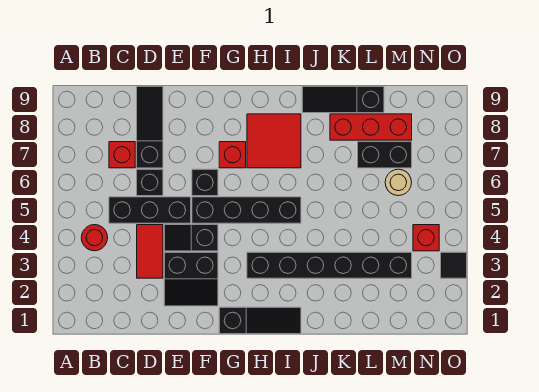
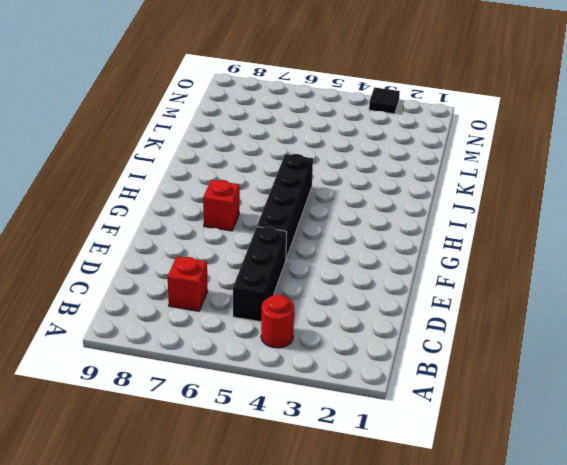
none -> red tile D3:D4 level 1
none -> black brick D6 level 1
none -> black slope D7:D9 level 1 top 7

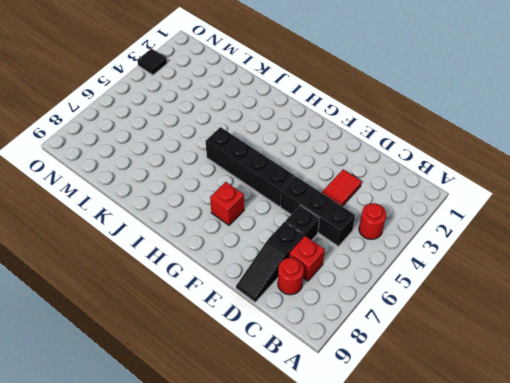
red round brick C8 level 1 -> none
none -> black slope E2:F3 level 1 top 3
none -> black slope E4:F4 level 1 top F
none -> black brick F6 level 1

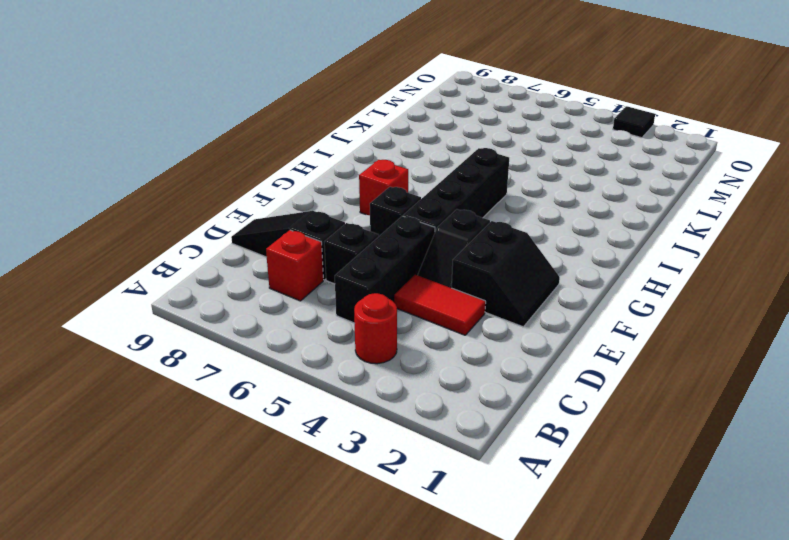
none -> black slope G1:I1 level 1 top G
none -> black brick H3:M3 level 1
none -> red tile H7:I8 level 1

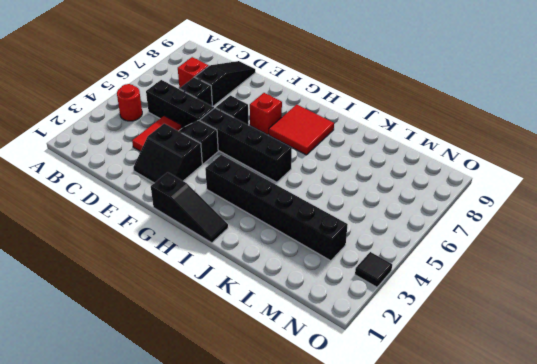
none -> black slope J9:L9 level 1 top L
none -> red brick K8:M8 level 1
none -> black brick L7:M7 level 1

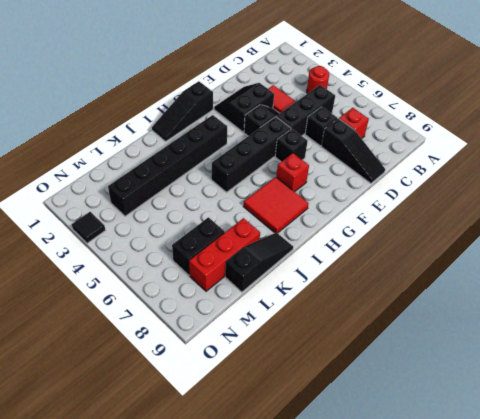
none -> tan round brick M6 level 1
none -> red brick N4 level 1

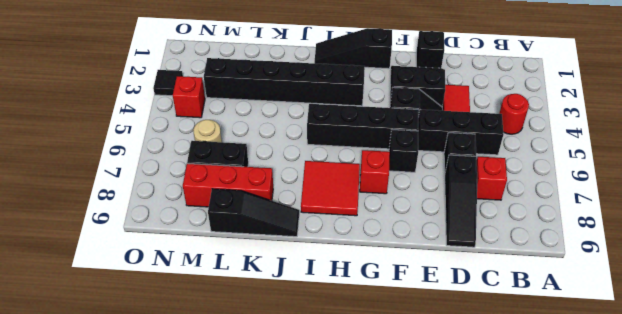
black brick E1 level 1 -> none

